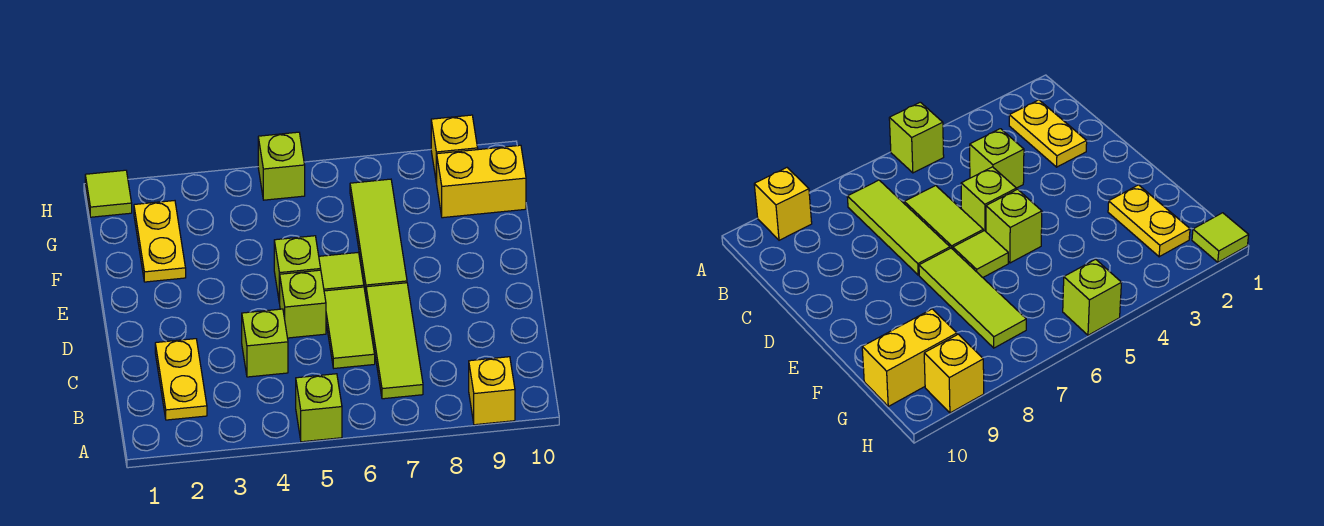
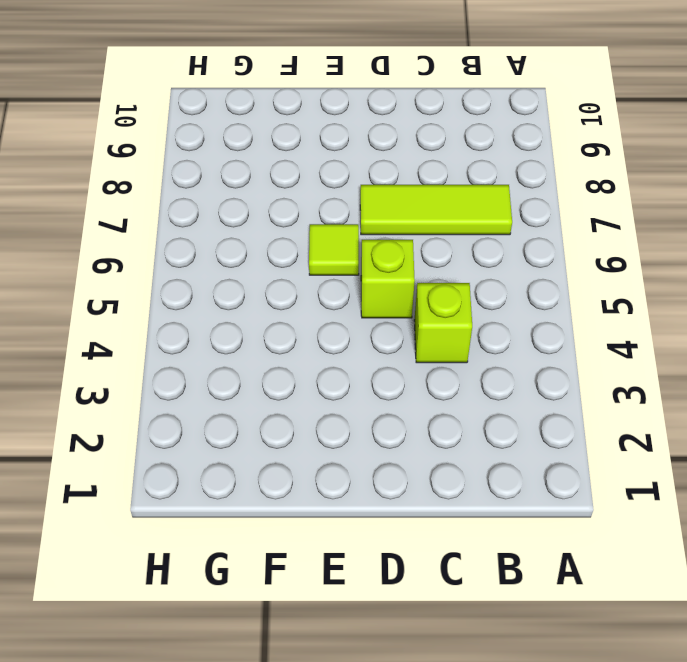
none -> lime brick A5 level 1
none -> yellow brick A9 level 1
none -> yellow plate B2:C2 level 1

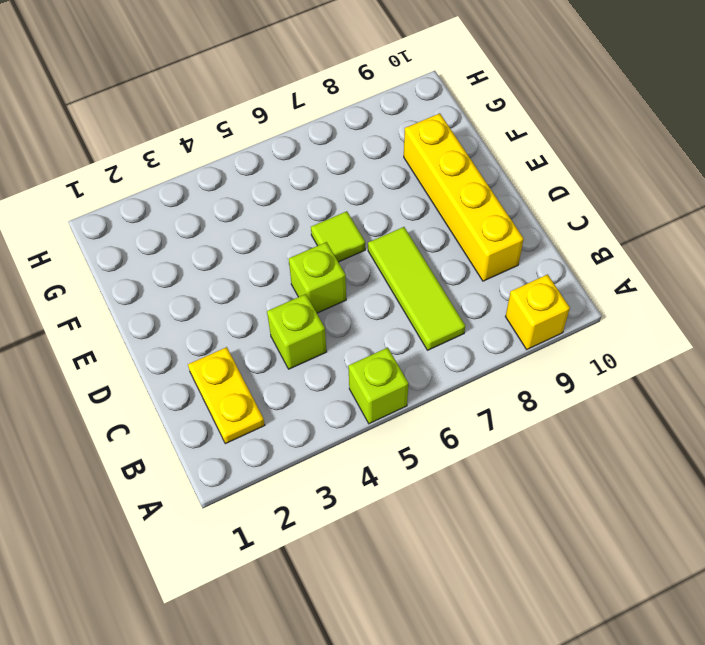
yellow brick C9:F9 level 1 -> none
none -> lime tile C6:D6 level 1
none -> lime brick E5 level 1
none -> lime tile E7:G7 level 1

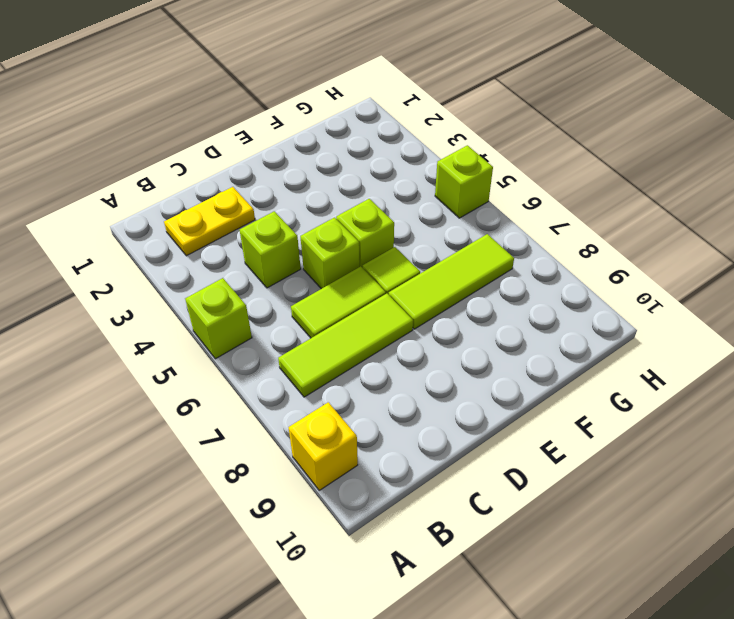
none -> yellow plate F2:G2 level 1
none -> yellow brick G9:G10 level 1
none -> lime tile H1 level 1

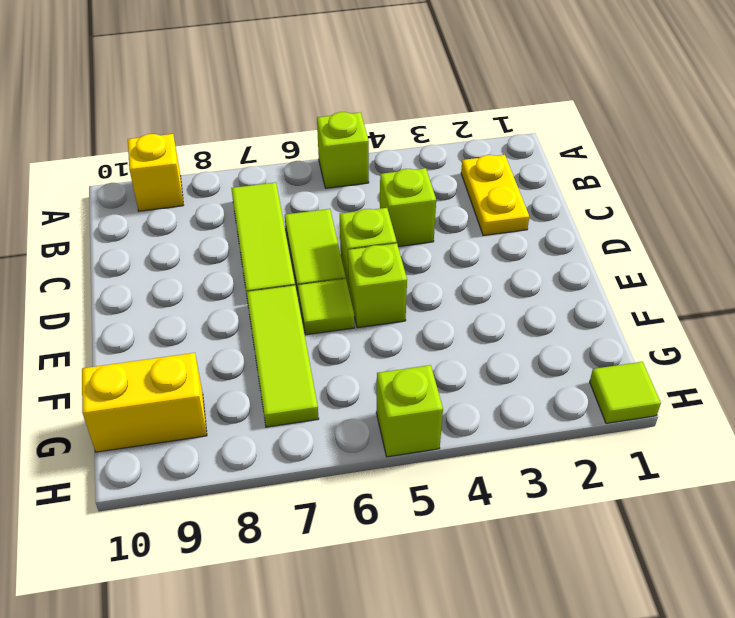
none -> yellow plate F2:G2 level 1
none -> yellow brick H9 level 1

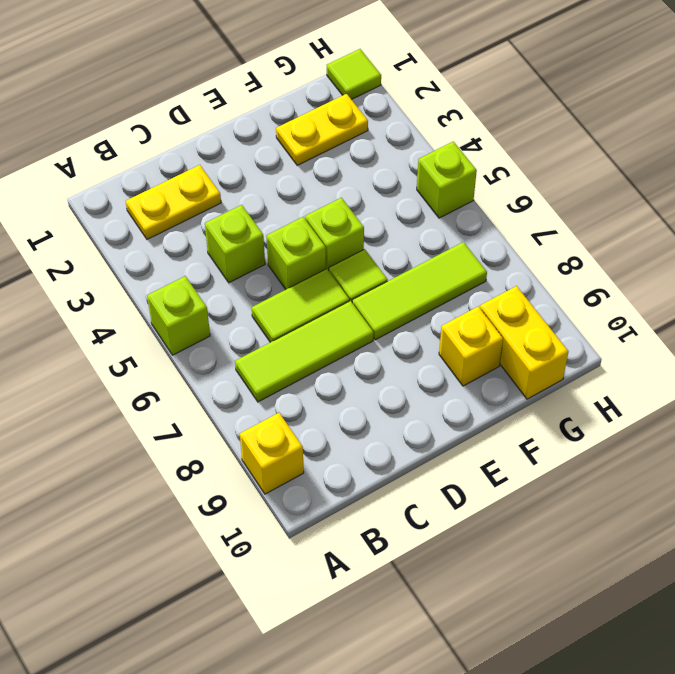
yellow brick F9 level 1 -> yellow brick H9 level 1

